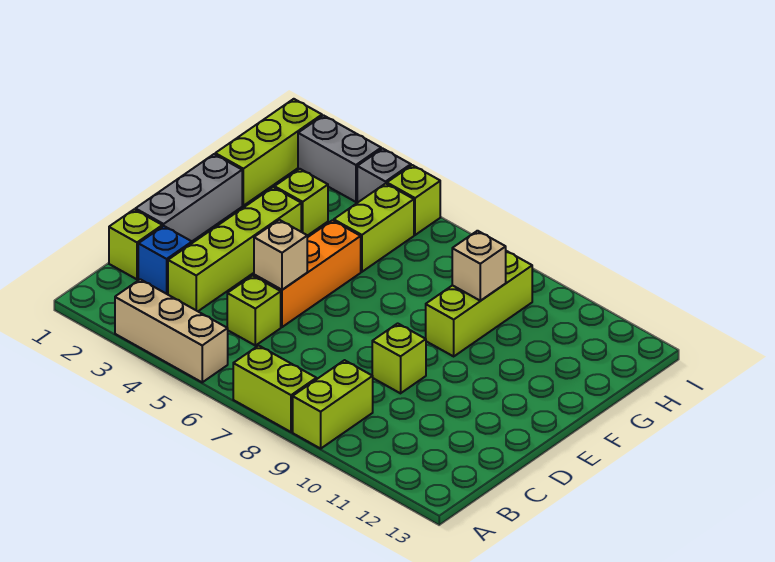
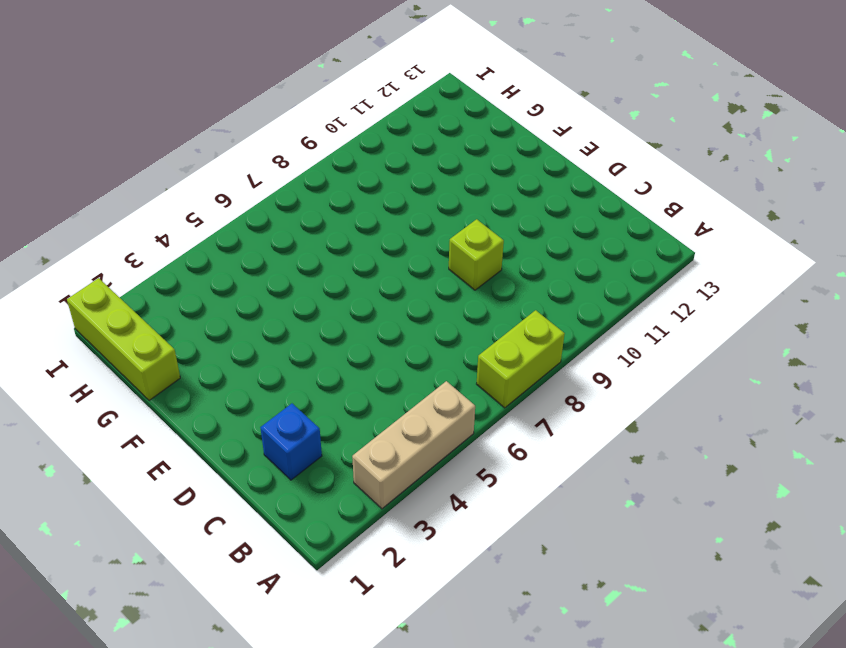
none -> lime brick A9:B9 level 1
none -> lime brick C1 level 1
none -> lime brick C3:F3 level 1

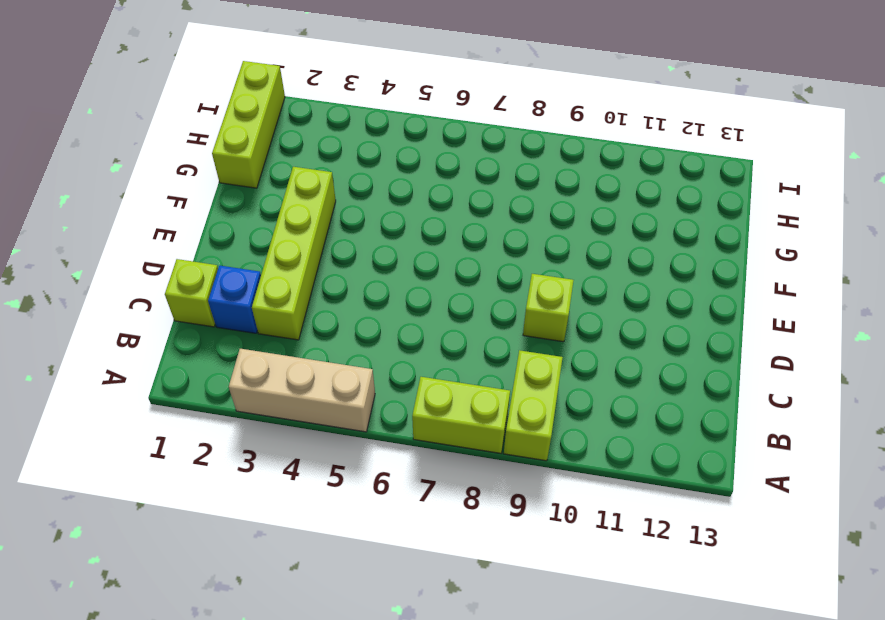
none -> lime brick C5 level 1
none -> grey brick D1:F1 level 1
none -> orange brick D5:F5 level 1

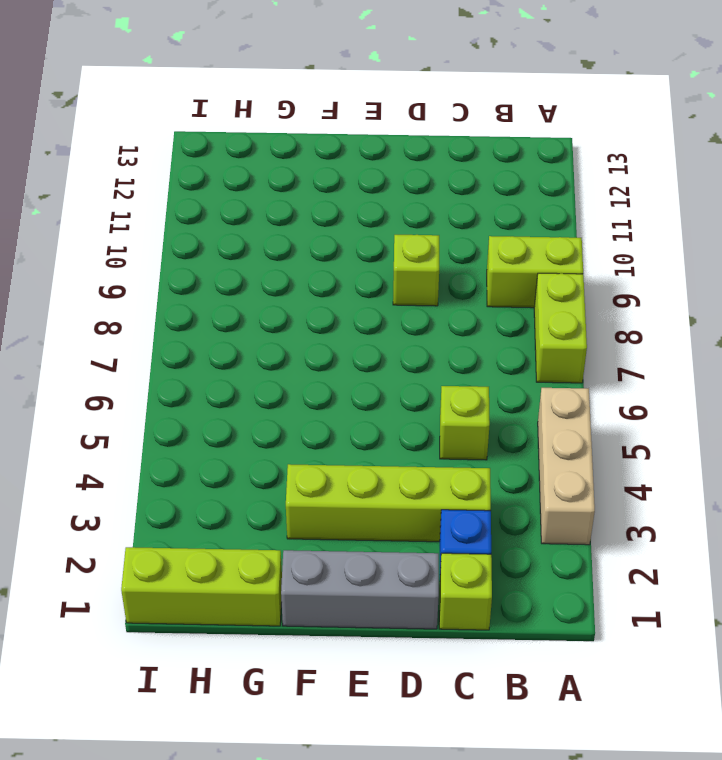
none -> orange brick D5:F5 level 1
none -> lime brick F9:H9 level 1
none -> lime brick G3 level 1

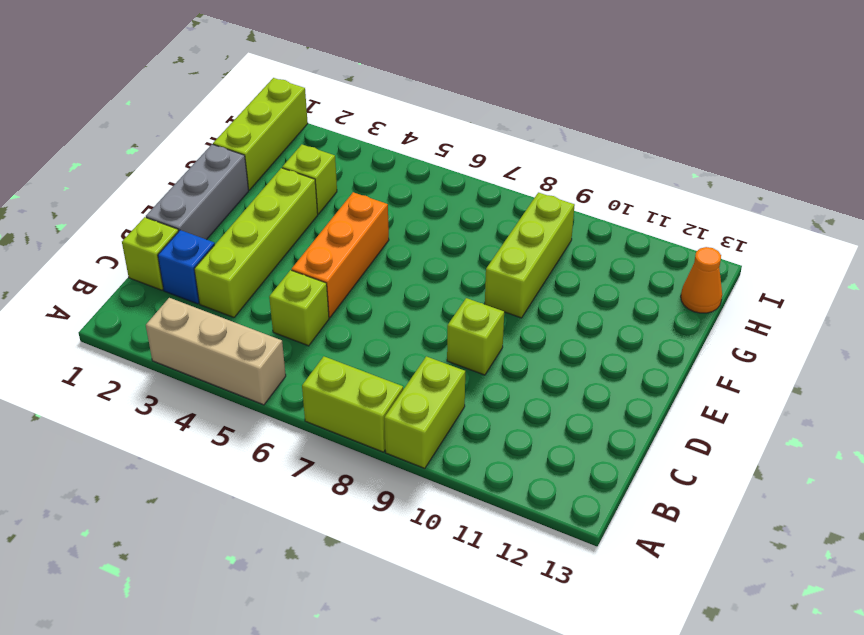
orange cone H13 level 1 -> none
none -> lime brick G5:H5 level 1
none -> grey brick I2:I3 level 1
none -> grey brick I4 level 1

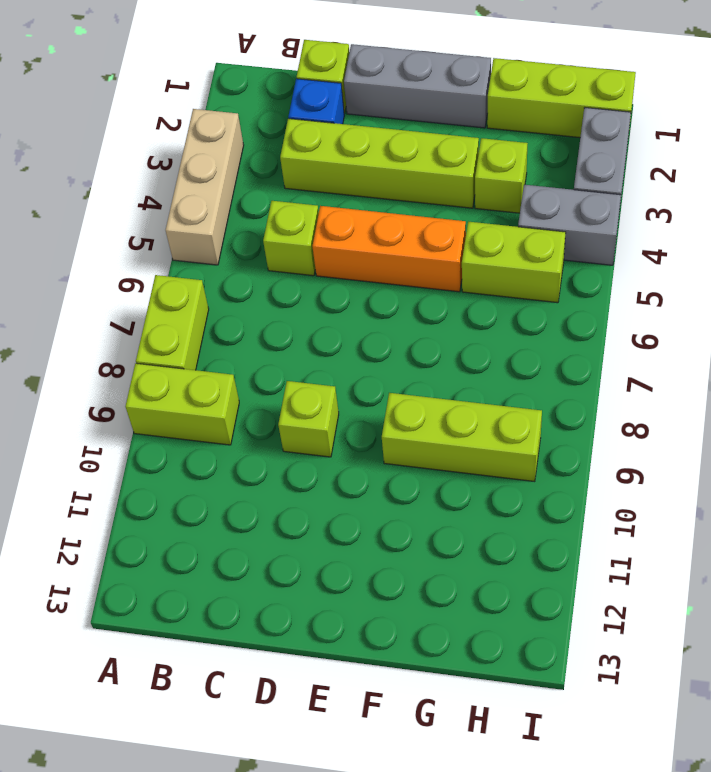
grey brick H4:I4 level 1 -> grey brick I4 level 1
none -> lime brick I5 level 1
none -> tan brick D5 level 2
none -> tan brick G9 level 2

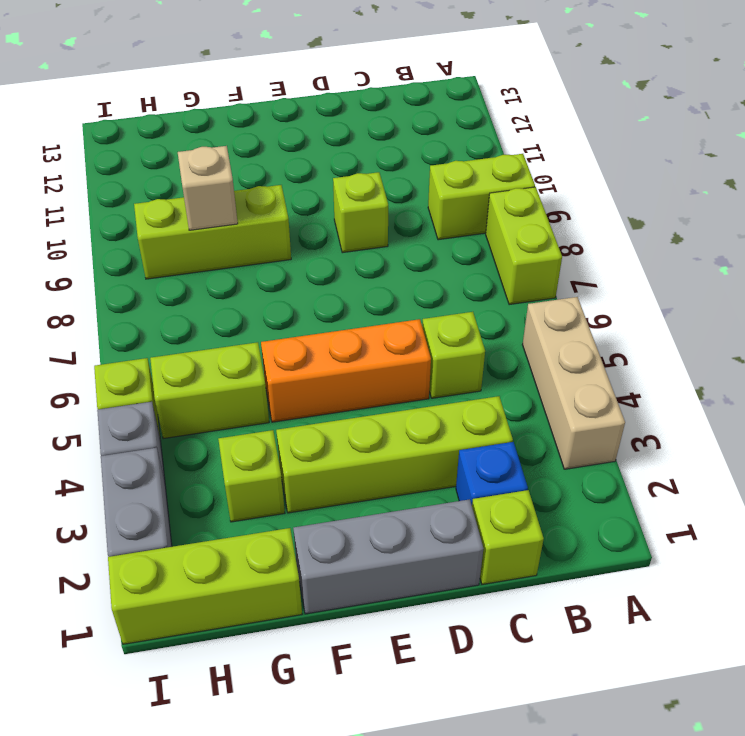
none -> tan brick D5 level 2

